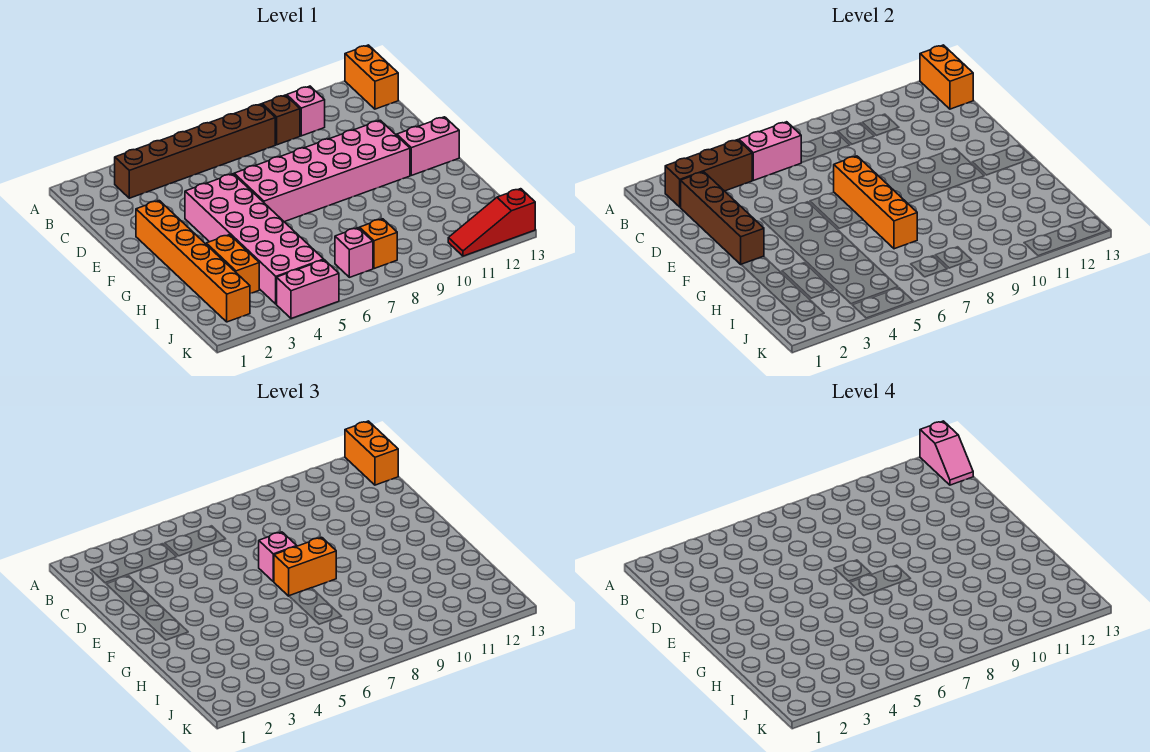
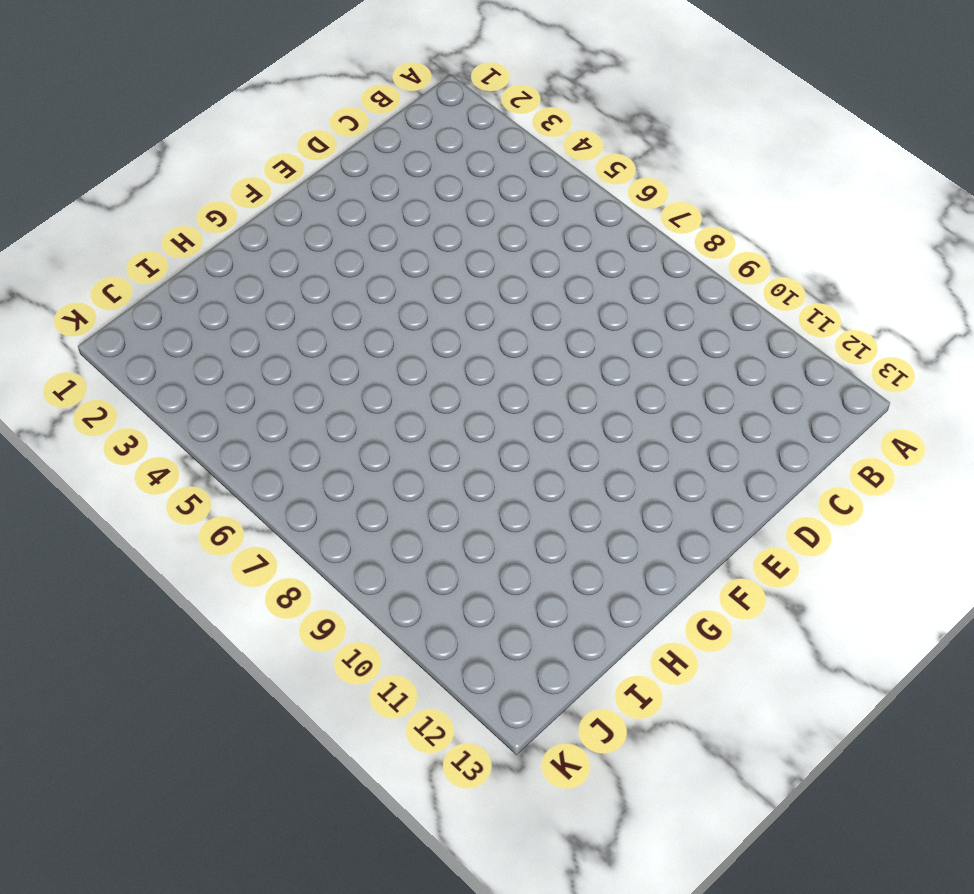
none -> orange brick A13:B13 level 1
none -> brown brick B3:B8 level 1
none -> brown brick B9 level 1

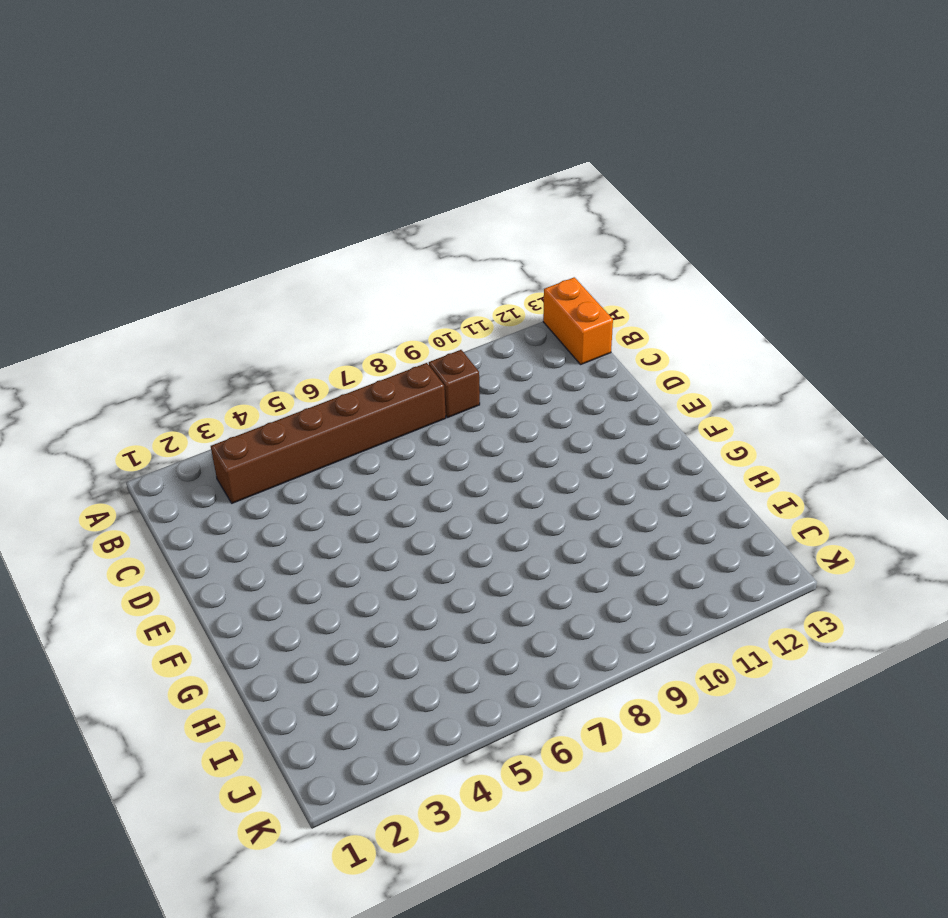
none -> pink brick B10 level 1
none -> orange brick E2:J2 level 1
none -> pink brick E4:J5 level 1

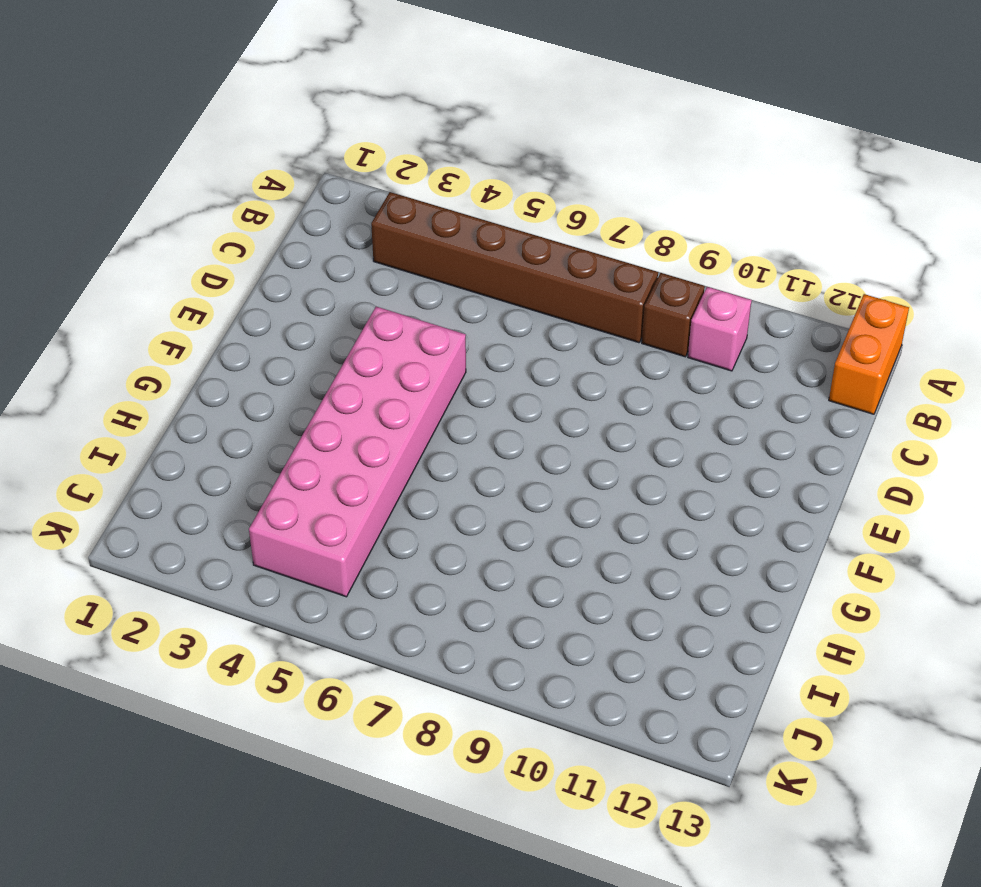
none -> orange brick E2:J2 level 1
none -> pink brick E6:F11 level 1
none -> pink brick F12:F13 level 1

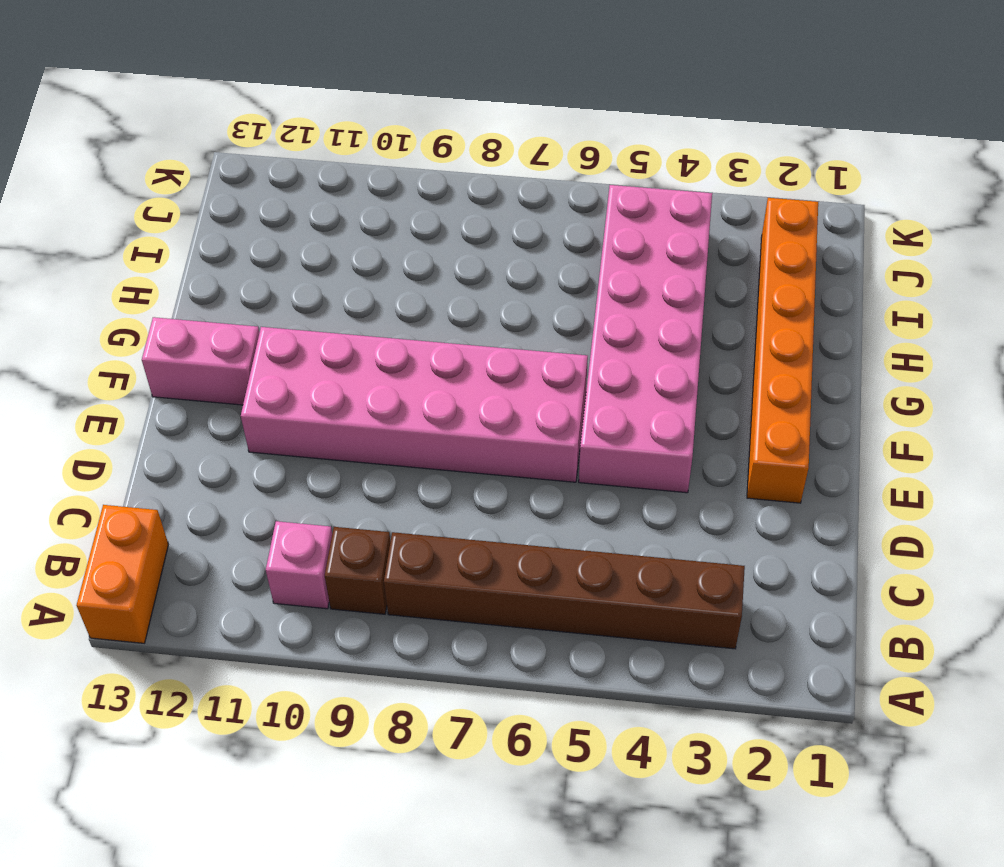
none -> orange brick H3:I3 level 1
none -> pink brick J7 level 1
none -> orange brick J8 level 1

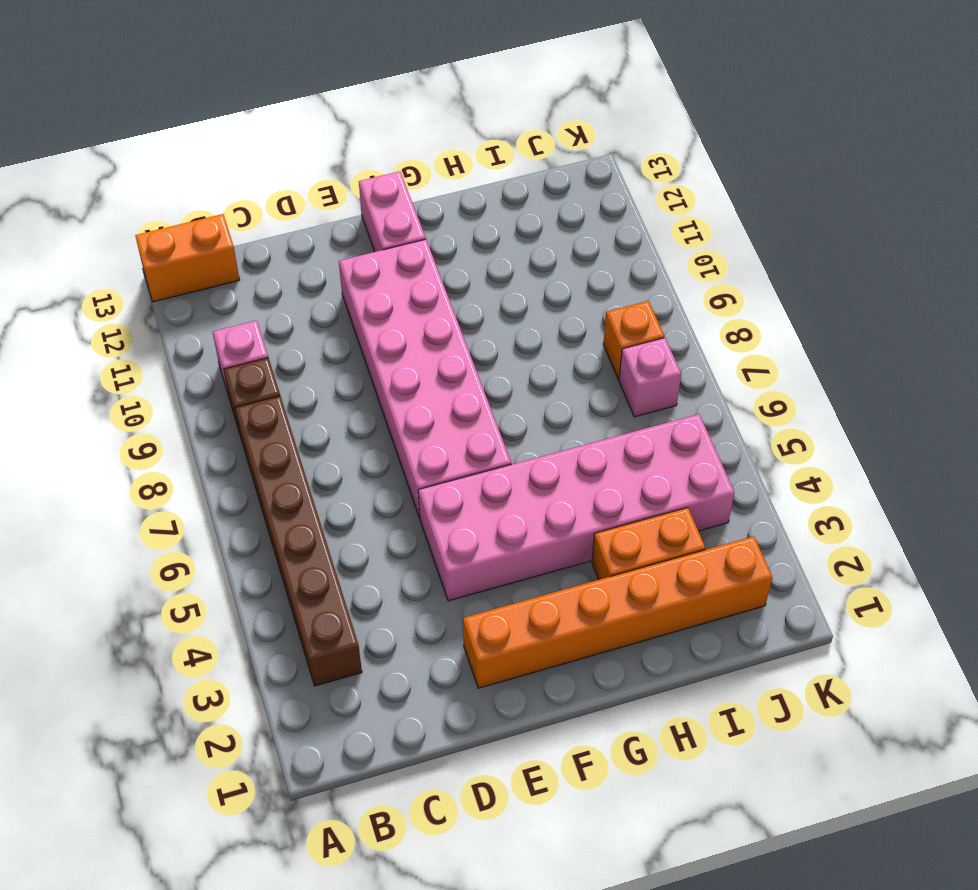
none -> pink brick K4:K5 level 1
none -> red slope K11:K13 level 1 top 13
none -> orange brick A13:B13 level 2

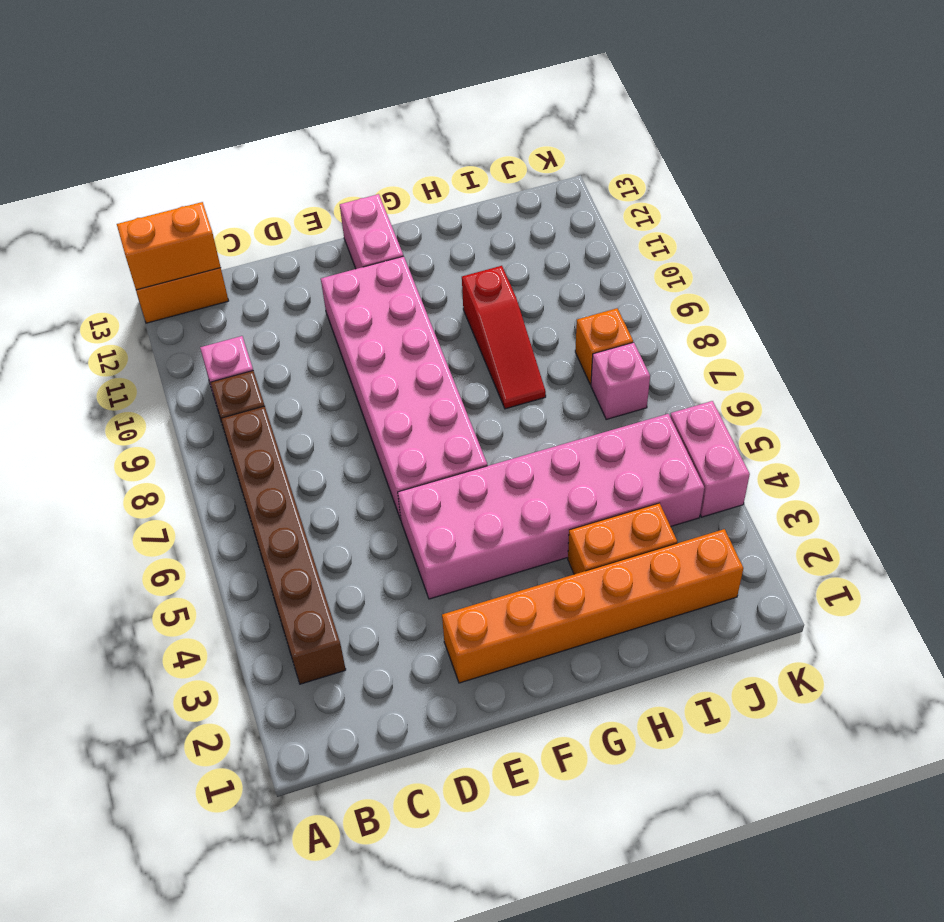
red slope H8:H10 level 1 top 10 -> red slope K11:K13 level 1 top 13
none -> brown brick B2:B4 level 2
none -> pink brick B5:B6 level 2
none -> brown brick C2:F2 level 2

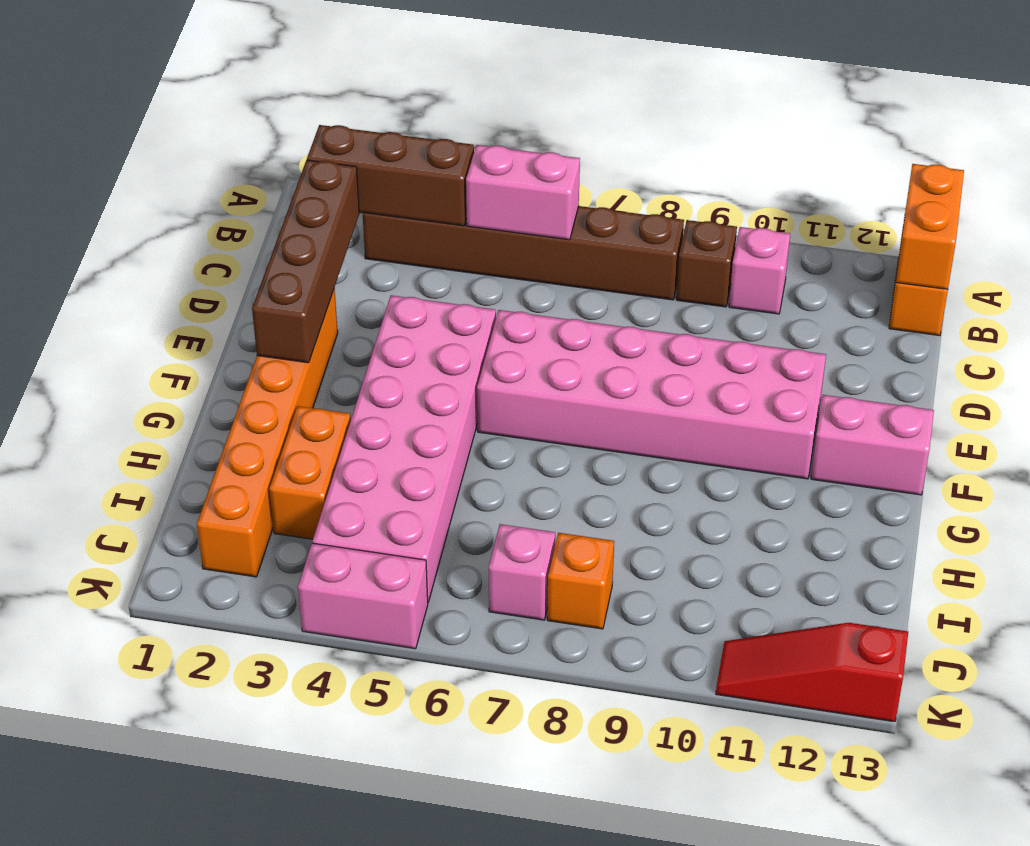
none -> orange brick E7:H7 level 2
none -> orange brick A13:B13 level 3
none -> pink brick E7 level 3

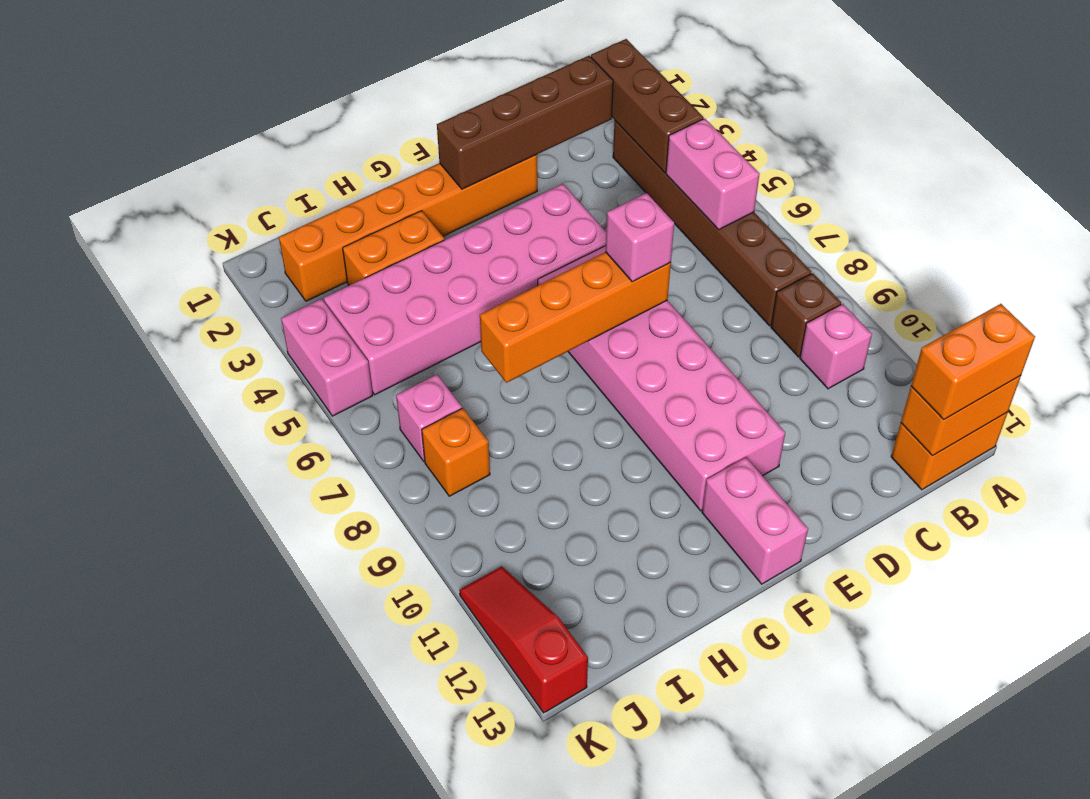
none -> orange brick F7:F8 level 3
none -> pink slope A13:B13 level 4 top A

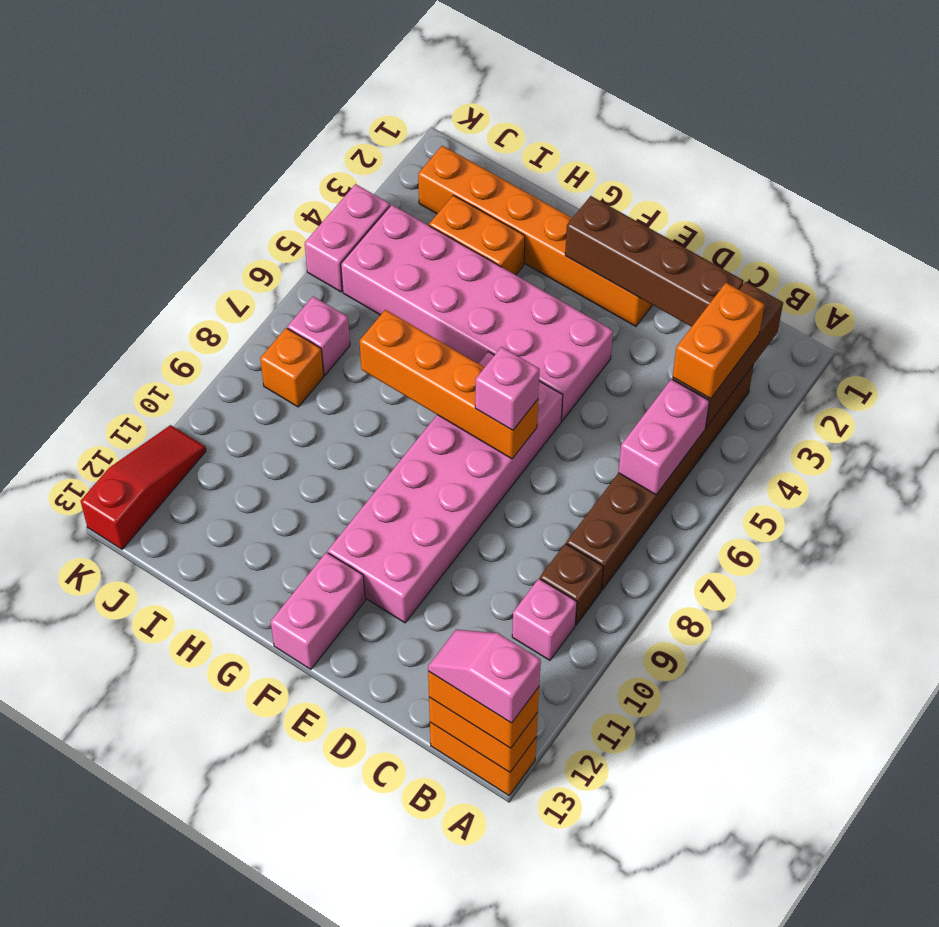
orange brick B3:B4 level 3 -> orange brick F7:F8 level 3

